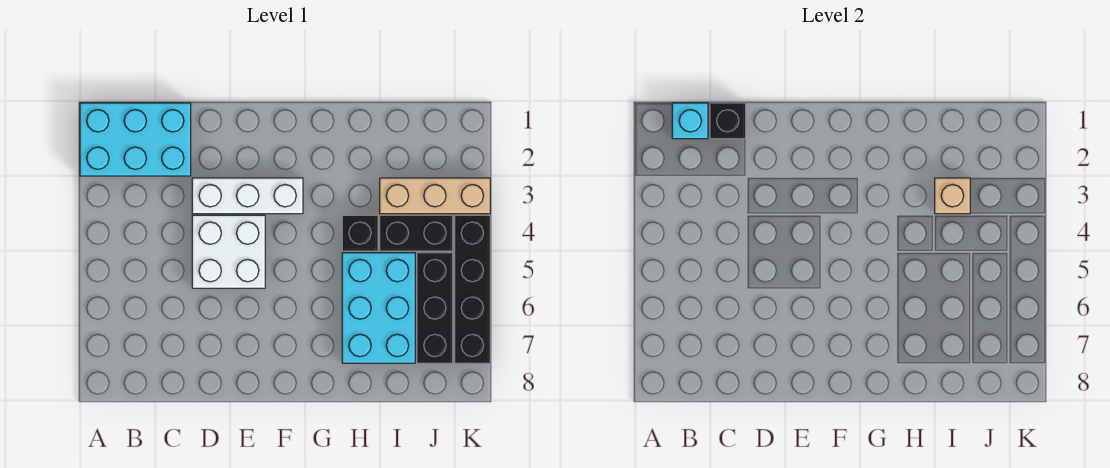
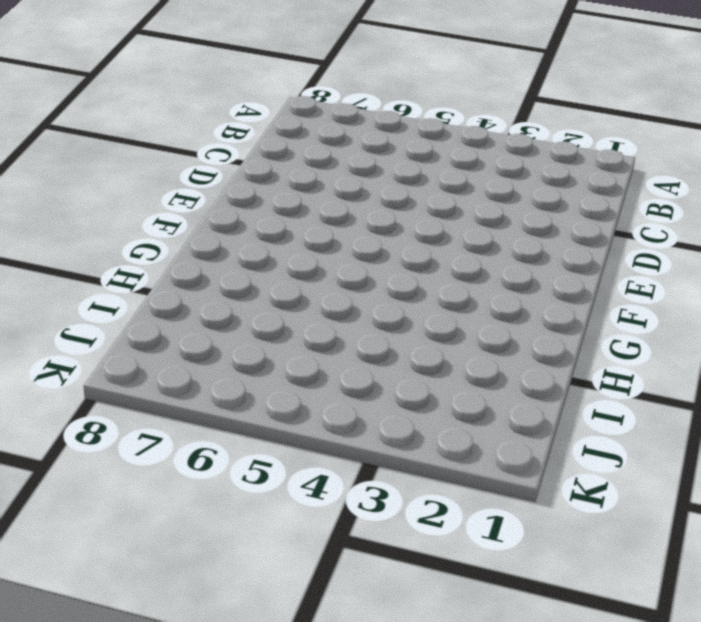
none -> cyan brick A1:C2 level 1
none -> white brick D3:F3 level 1
none -> white brick D4:E5 level 1

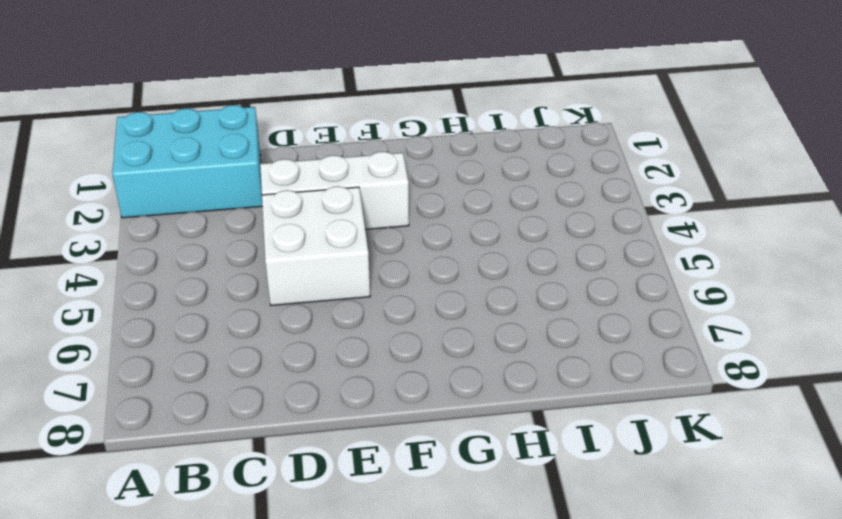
none -> black brick H4 level 1
none -> cyan brick H5:I7 level 1
none -> tan brick I3:K3 level 1

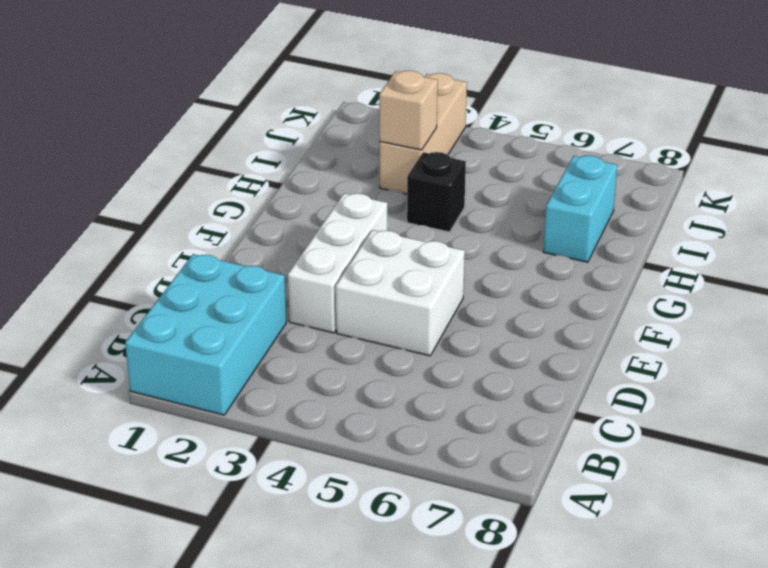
cyan brick H7:I7 level 1 -> cyan brick H5:I7 level 1
none -> black brick I4:J4 level 1
none -> black brick J5:J7 level 1
none -> black brick K4:K7 level 1

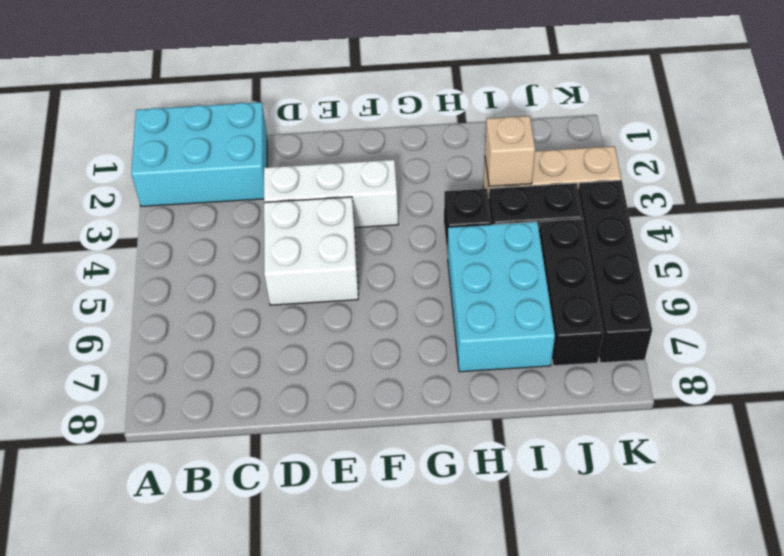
none -> cyan brick B1 level 2
none -> black brick C1 level 2

